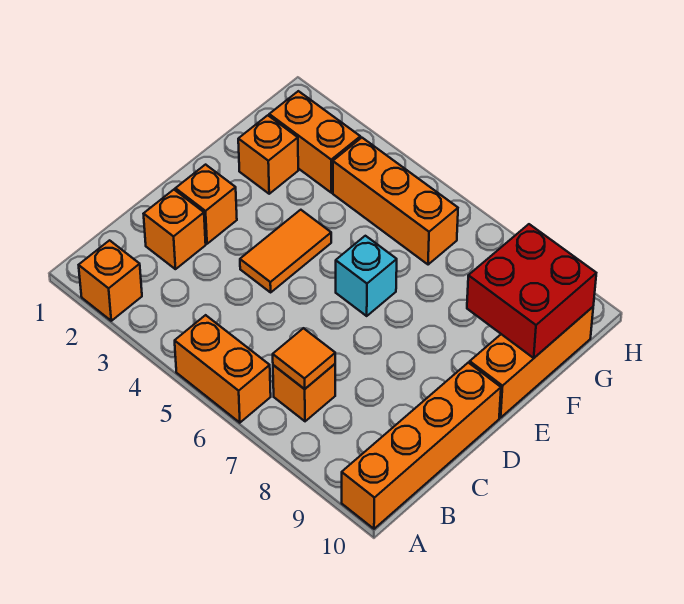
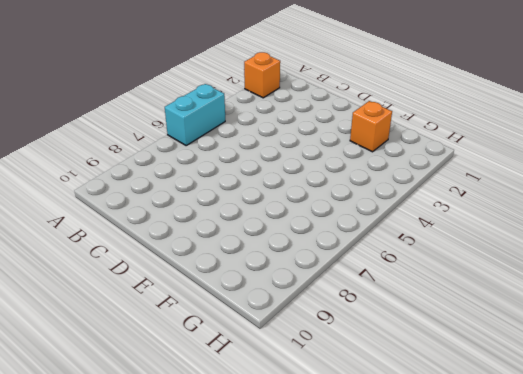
cyan brick A5:A6 level 1 -> orange brick A5:A6 level 1
none -> orange brick A10:D10 level 1
none -> orange brick B7 level 1
none -> orange brick C2 level 1

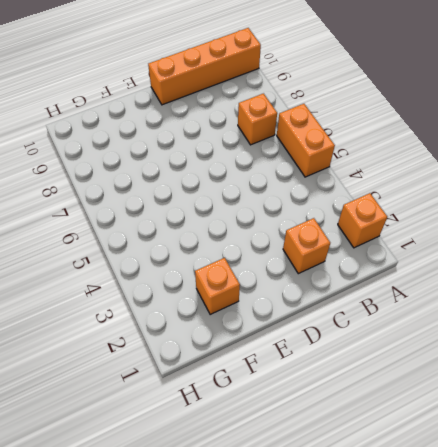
none -> orange brick D2 level 1
none -> orange tile D4:E4 level 1
none -> cyan brick E6 level 1

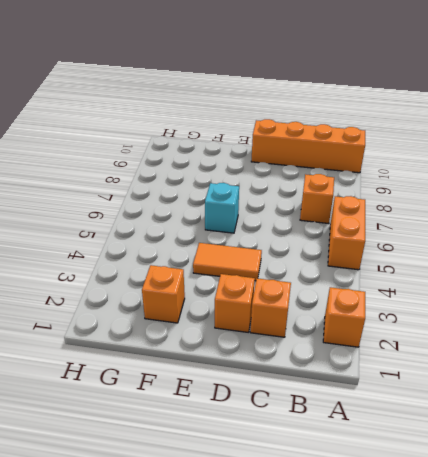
none -> orange brick E10:G10 level 1
none -> orange brick G2:G3 level 1
none -> orange brick G4:G6 level 1

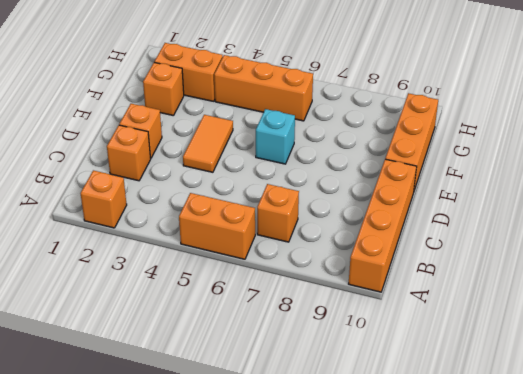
none -> orange tile B7 level 2
none -> red brick F9:G10 level 2

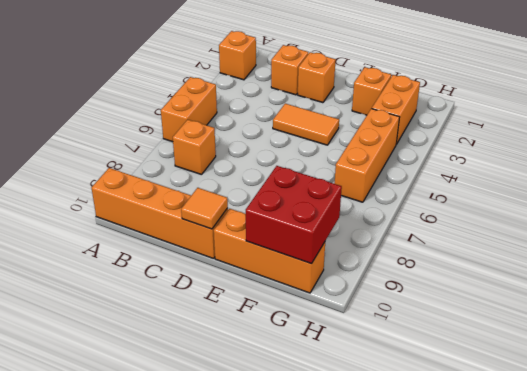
orange tile D10 level 2 -> orange tile B7 level 2
none -> cyan brick E6 level 1

